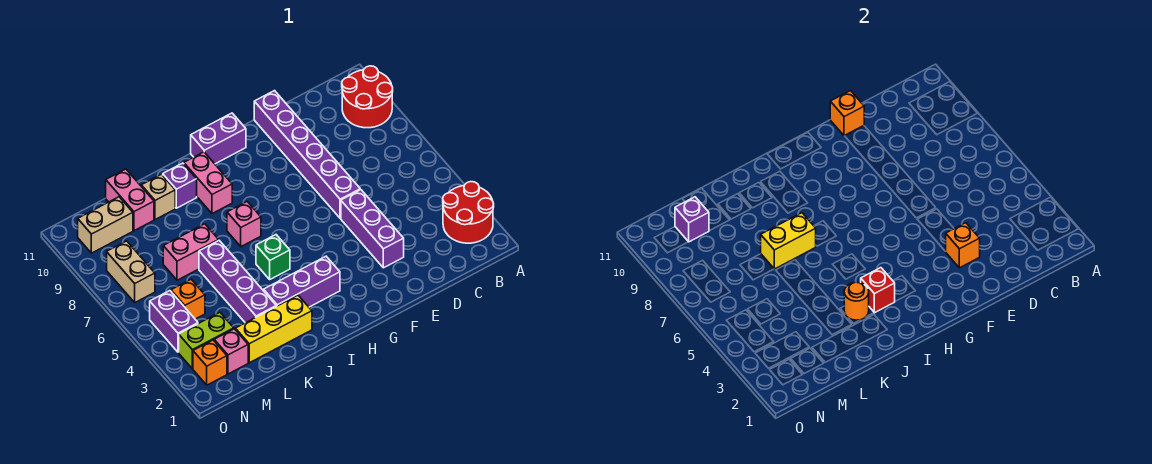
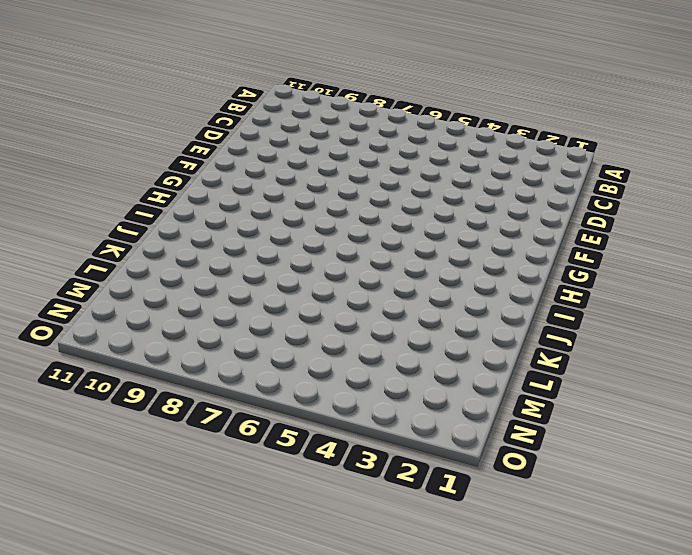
none -> red round brick A2:B3 level 1
none -> red round brick A9:B10 level 1
none -> purple brick E3:E5 level 1

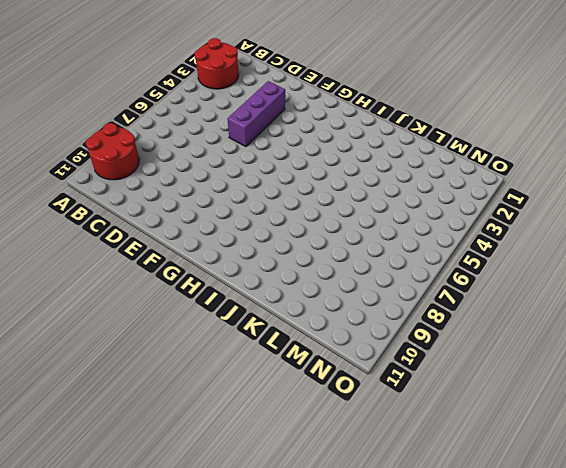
none -> purple brick E6:E11 level 1
none -> purple brick G11:H11 level 1
none -> purple brick H3:J3 level 1

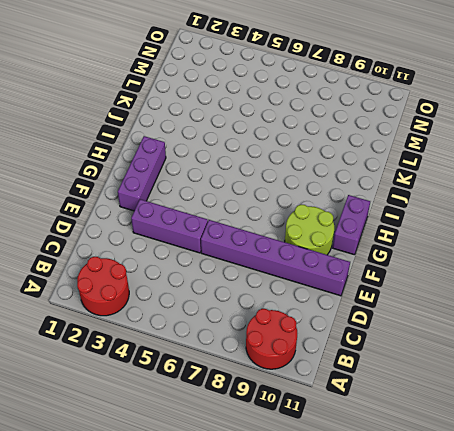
purple brick F2:H2 level 1 -> purple brick H3:J3 level 1
lime round brick F9:G10 level 1 -> none
none -> green brick I5 level 1
none -> pink brick I7 level 1
none -> pink brick I9:I10 level 1

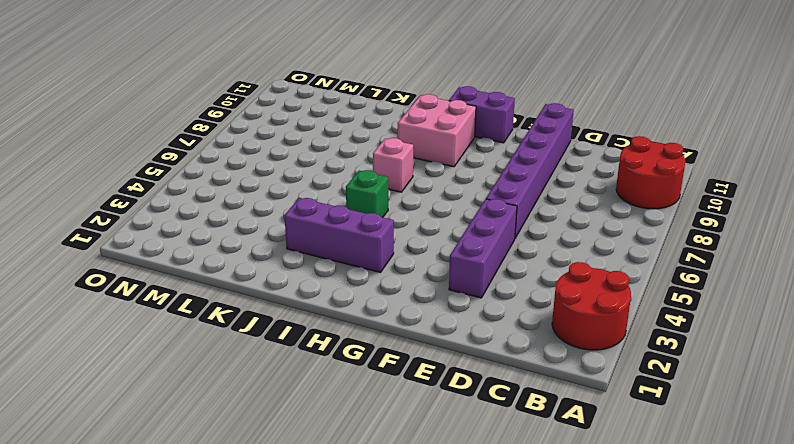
pink brick H9:I10 level 1 -> pink brick I9:I10 level 1
none -> yellow brick J2:L2 level 1
none -> purple brick J10 level 1
none -> purple brick K3:K6 level 1

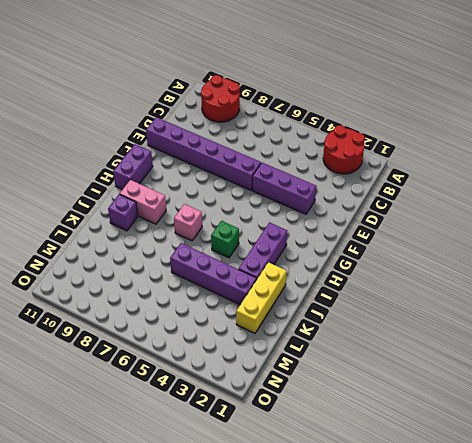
none -> pink brick K7:L7 level 1
none -> tan brick K10 level 1
none -> pink brick L10:L11 level 1

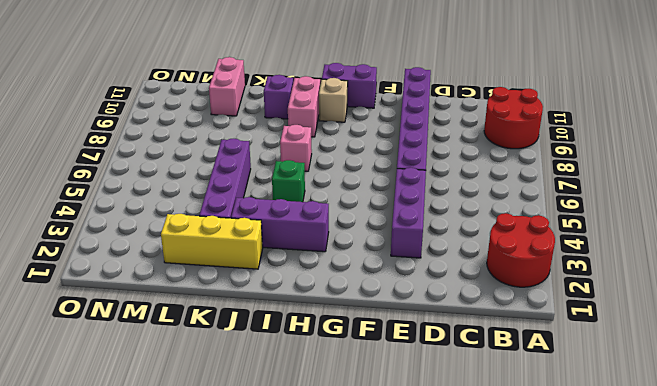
tan brick H10 level 1 -> tan brick K10 level 1
none -> pink brick K7:L7 level 1
none -> pink brick M2 level 1
none -> lime brick M3:N3 level 1

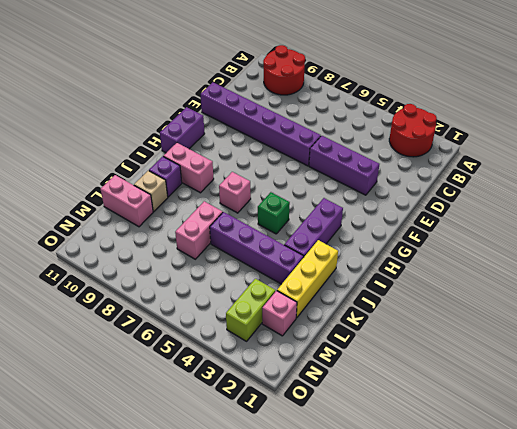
none -> orange brick M5 level 1
none -> tan brick M10:N10 level 1
none -> orange brick N2 level 1

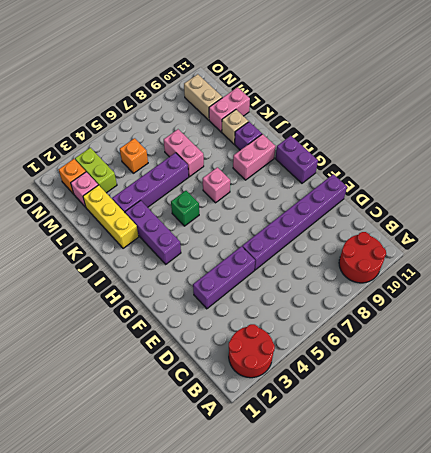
none -> purple brick N4:N5 level 1
none -> tan brick N7:N8 level 1
none -> orange brick E3 level 2

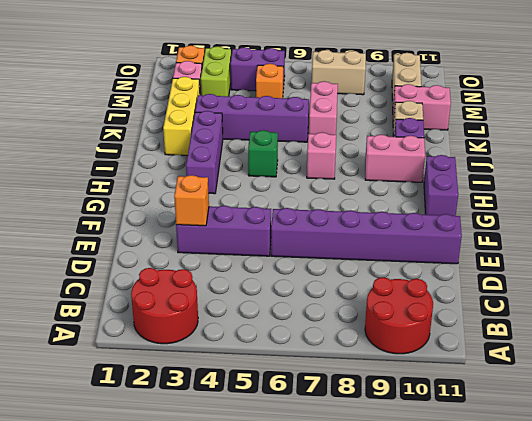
none -> orange brick E11 level 2
none -> red brick I3 level 2
none -> orange round brick J3 level 2

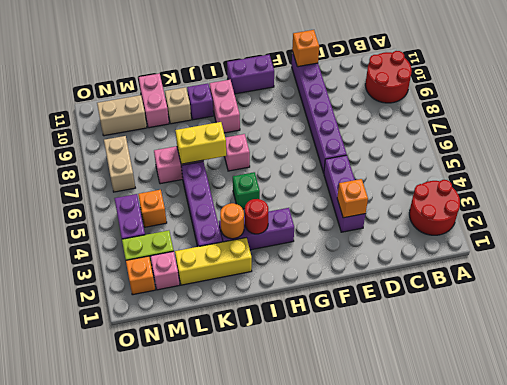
red round brick I3 level 2 -> red brick I3 level 2
none -> purple brick M10 level 2

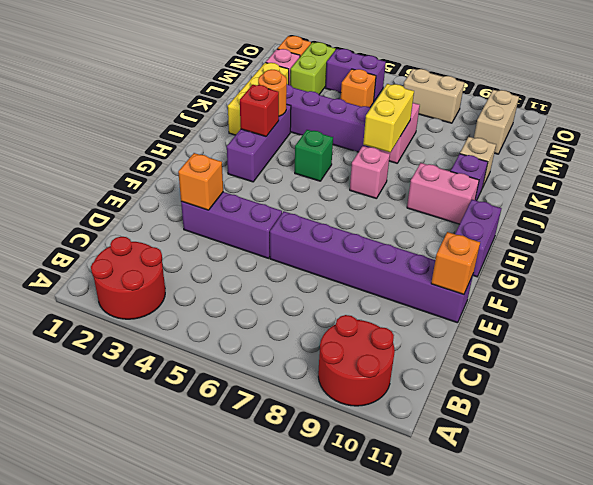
none -> pink brick L10:L11 level 1
none -> purple brick M10 level 2

